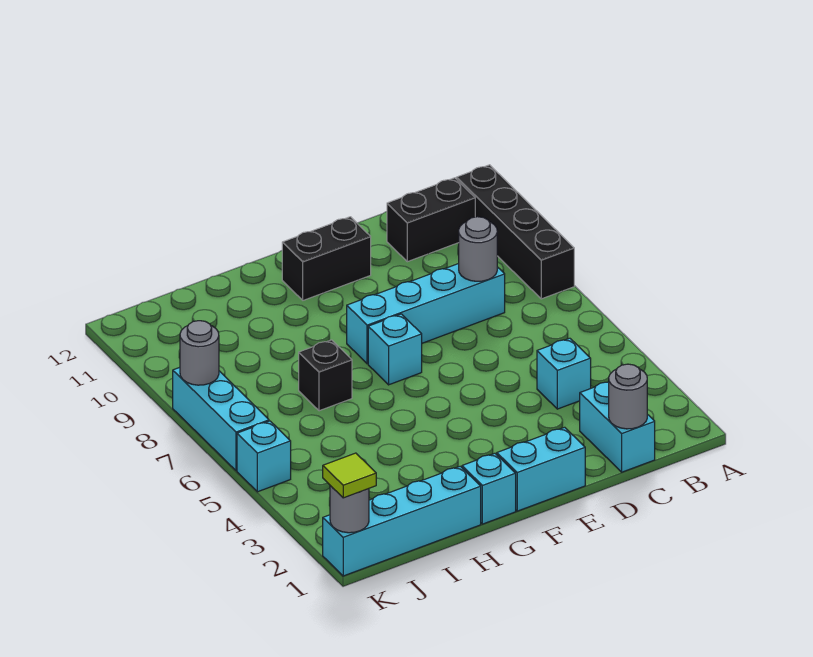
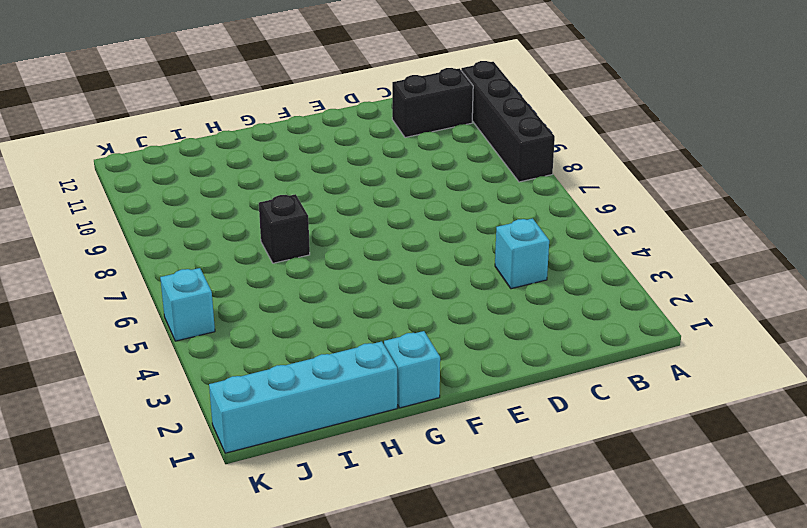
none -> cyan brick C1:C2 level 1
none -> cyan brick C8:F8 level 1
none -> cyan brick E1:F1 level 1

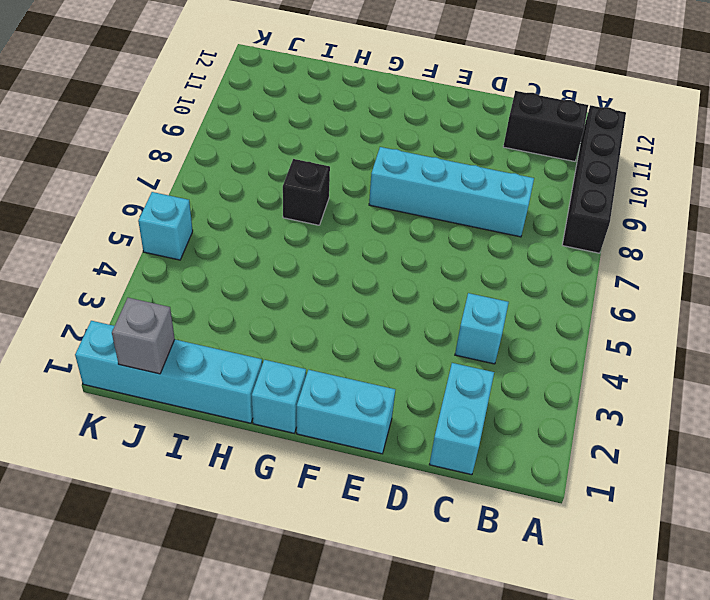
grey brick J1 level 2 -> none
none -> black brick E11:F11 level 1
none -> cyan brick F7 level 1
none -> cyan brick K6:K8 level 1

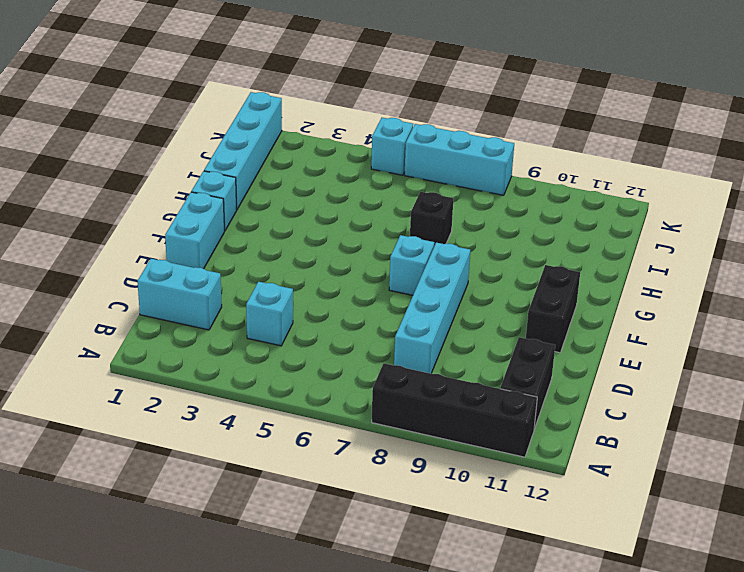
none -> grey round brick C1 level 2
none -> grey round brick C8 level 2
none -> grey round brick K1 level 2

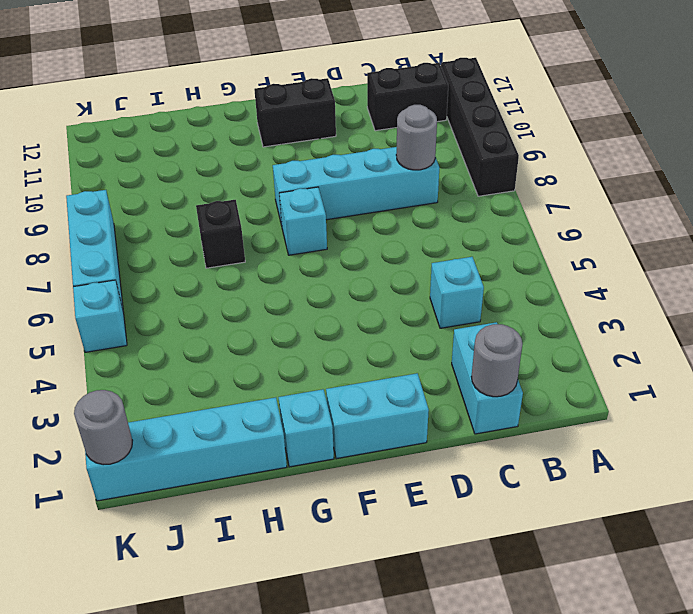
none -> grey round brick K8 level 2
none -> lime tile K1 level 3

